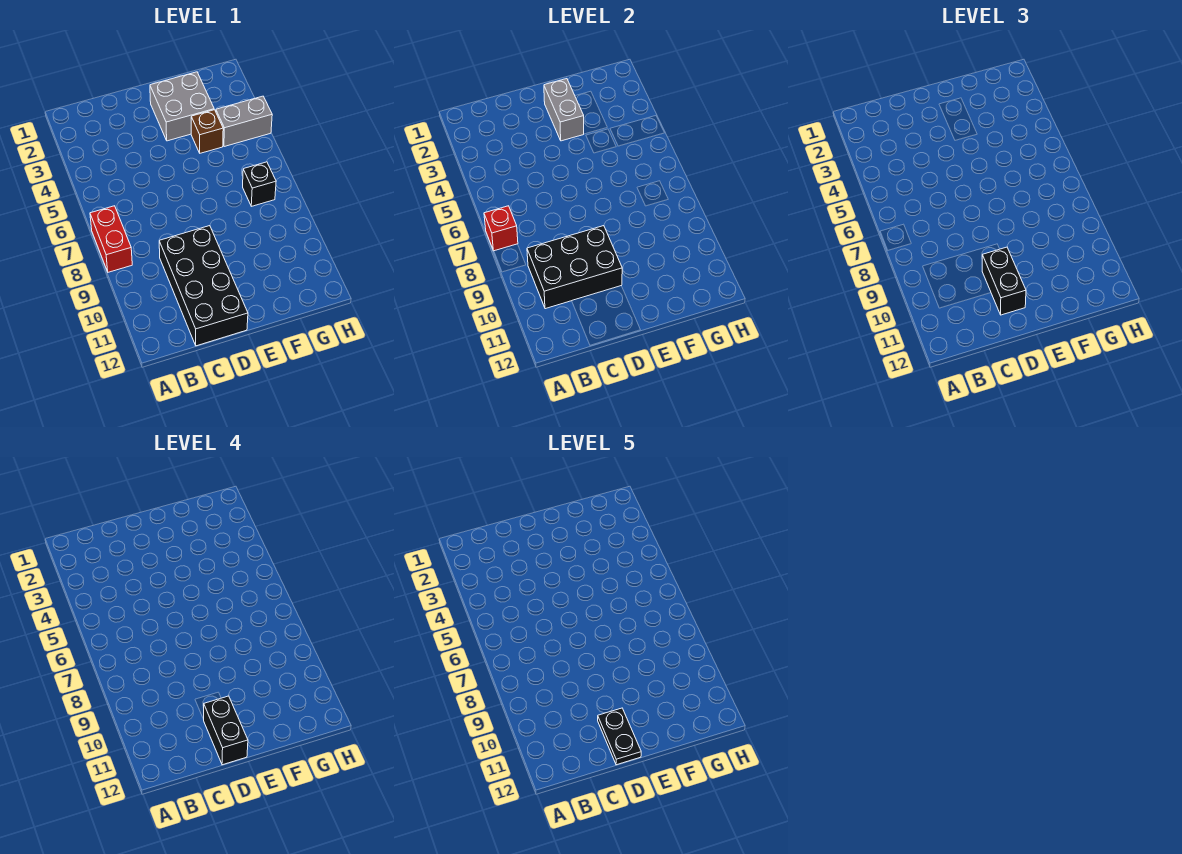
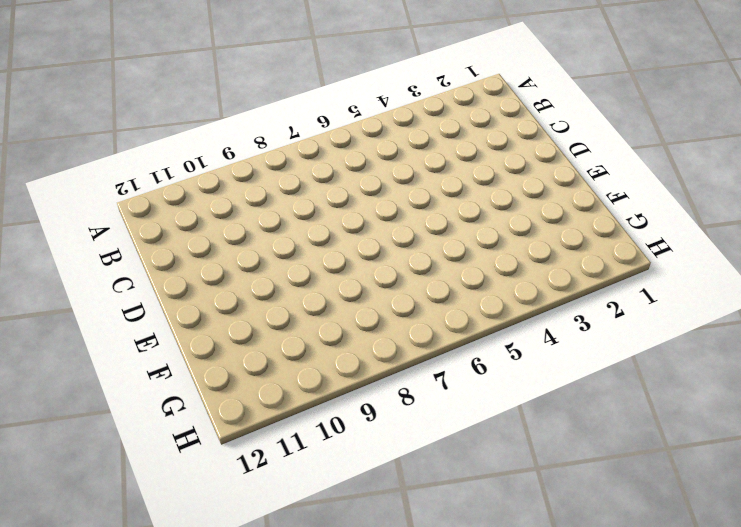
none -> red brick A7:A8 level 1
none -> black brick C9:D12 level 1
none -> grey brick E2:F3 level 1

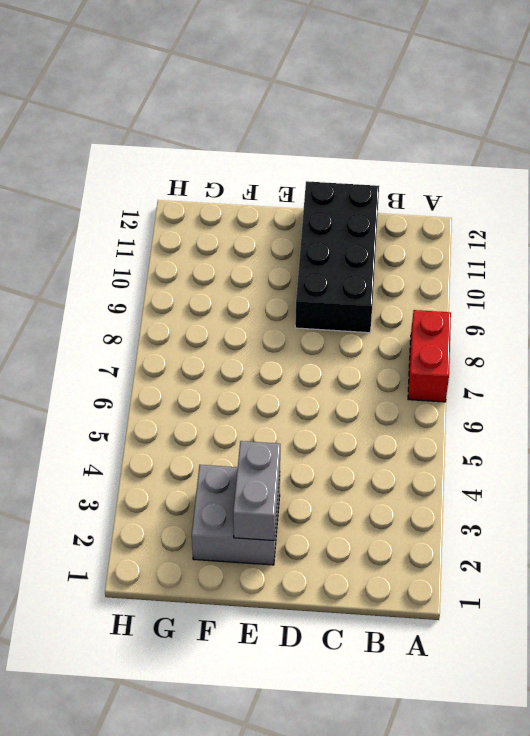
none -> brown brick F4 level 1
none -> grey brick G4:H4 level 1
none -> black brick G7 level 1

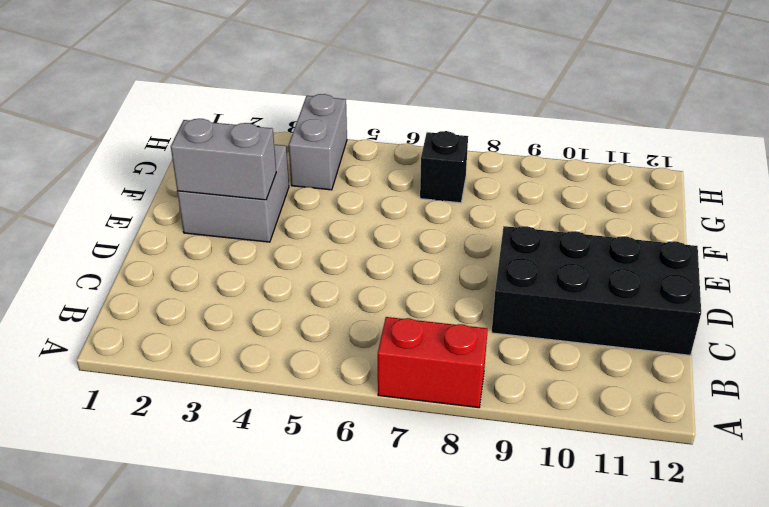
none -> brown brick F4 level 1
none -> red brick A7 level 2
none -> black brick B9:D10 level 2

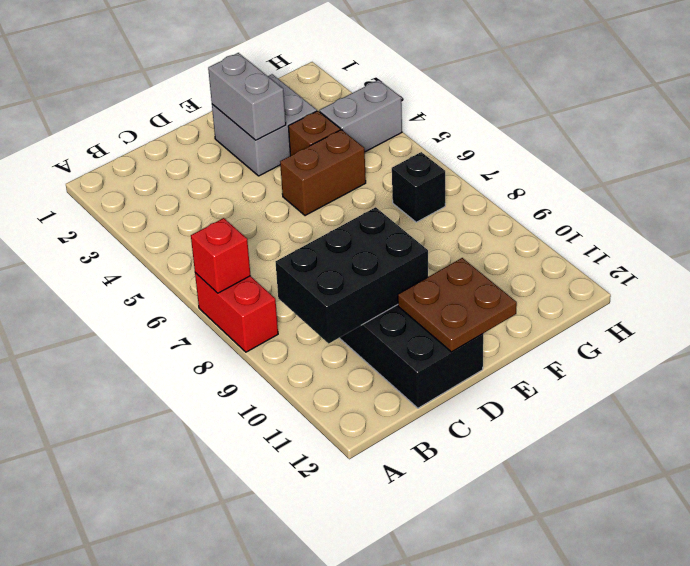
brown plate D11:E12 level 2 -> none
brown brick E5:F5 level 1 -> none
none -> black brick D10:D11 level 3
none -> black brick D11:D12 level 4
none -> black plate D11:D12 level 5

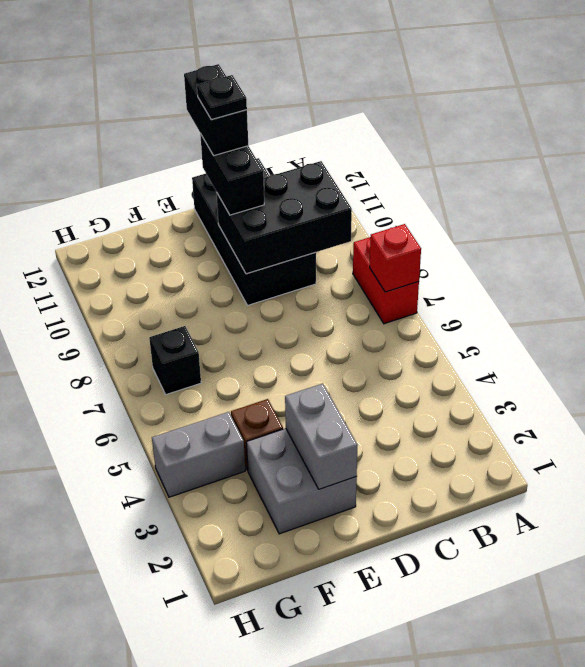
black plate D11 level 5 -> black plate D11:D12 level 5

